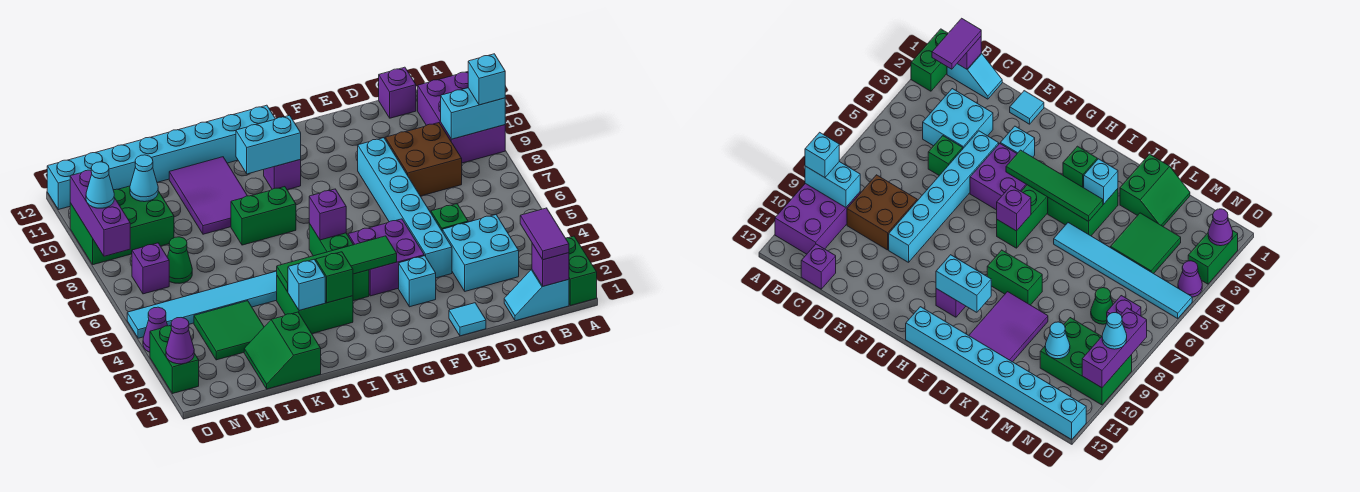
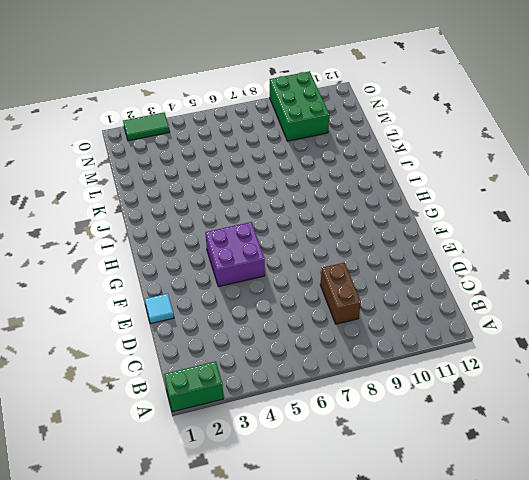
brown brick C8:D8 level 1 -> brown brick C8:D9 level 1
green tile O2:O3 level 1 -> green brick O2:O3 level 1
none -> purple brick A9:B11 level 1
none -> cyan slope B1:C1 level 1 top B
none -> cyan brick C3:D4 level 1
none -> purple brick C12 level 1

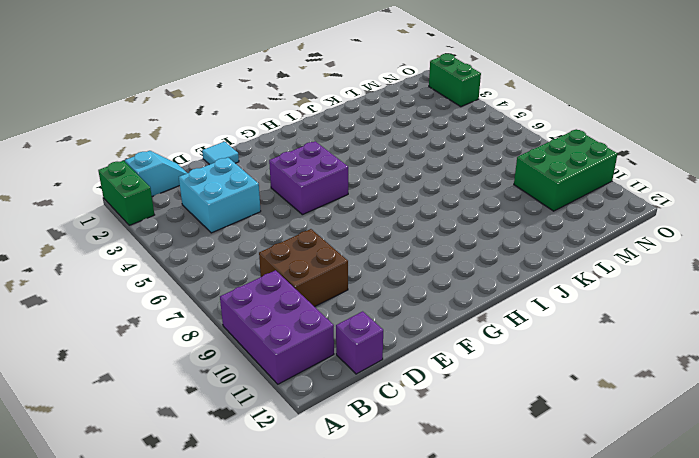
none -> green brick D5 level 1
none -> cyan brick E4:E9 level 1
none -> cyan brick F3 level 1
none -> green brick H4:H6 level 1

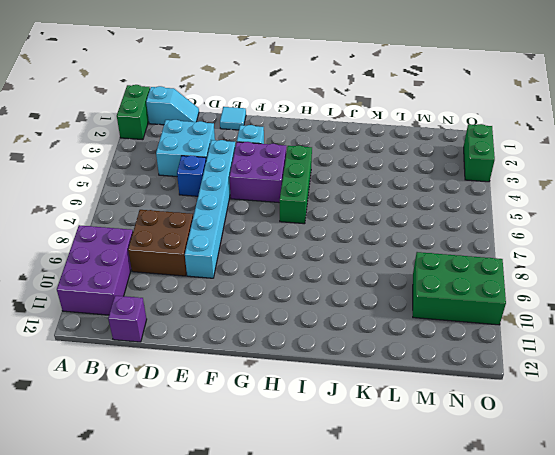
blue brick D5 level 1 -> green brick D5 level 1
none -> purple brick H10 level 1
none -> cyan brick H12:O12 level 1
none -> green brick I3:J4 level 1
none -> green brick I8:J8 level 1

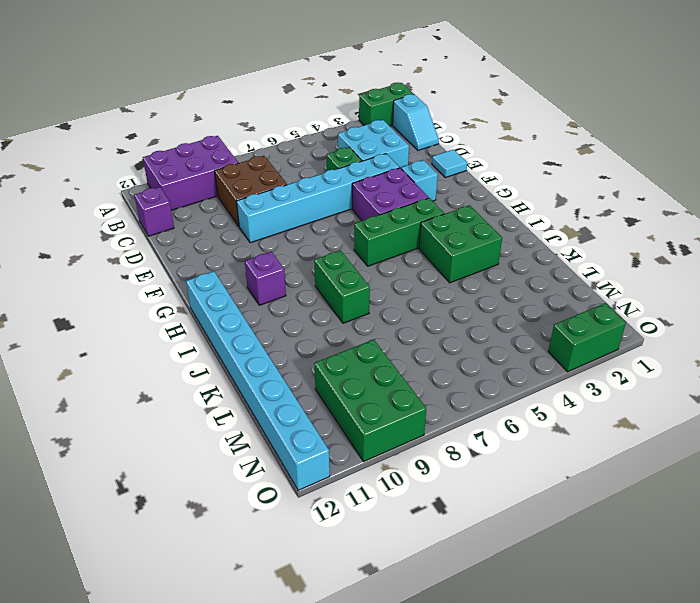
none -> cyan tile J5:O5 level 1
none -> purple tile J9:K11 level 1
none -> green slope K1:L2 level 1 top K
none -> green tile L3:M4 level 1

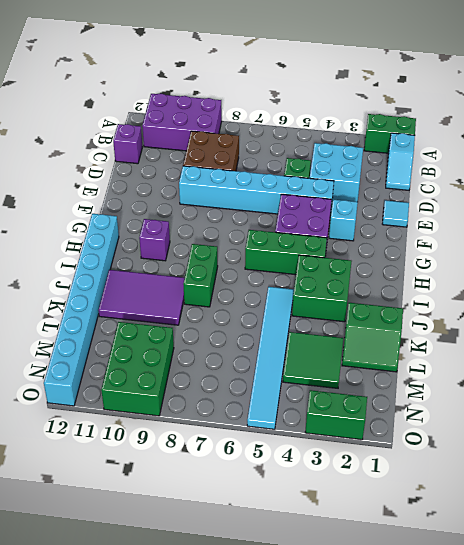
none -> green cone M7 level 1
none -> purple brick N7 level 1
none -> purple cone O4 level 1
none -> cyan brick A9:B9 level 2

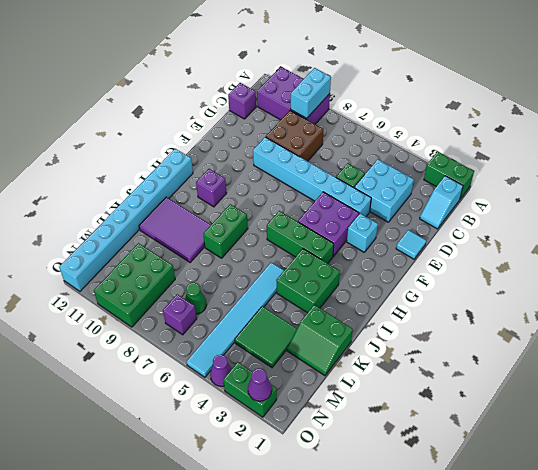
none -> purple brick B1 level 2
none -> green tile G4:J4 level 2
none -> purple brick H6 level 2
none -> cyan brick H10:I10 level 2

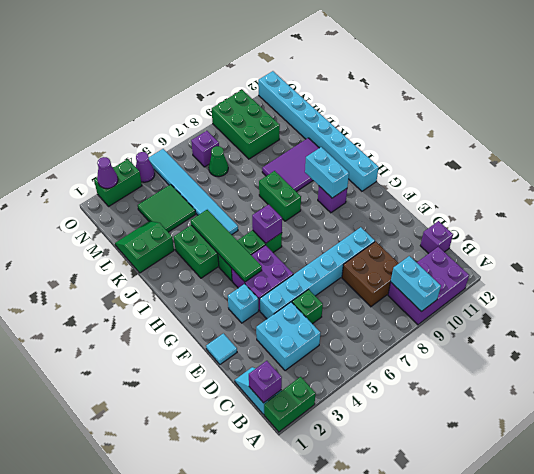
none -> green brick I3 level 2
none -> cyan brick J3 level 2
none -> cyan cone M10 level 2
none -> purple brick O8:O10 level 2

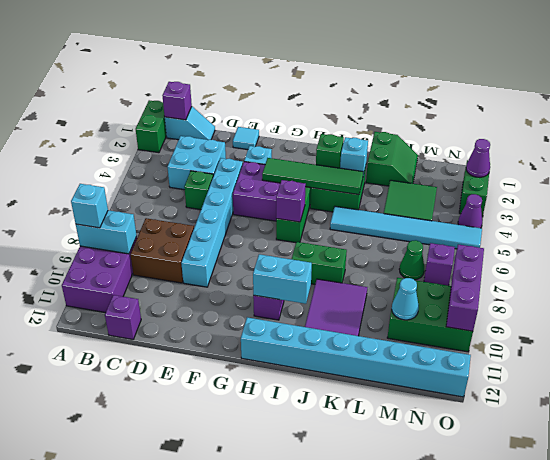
none -> purple tile B1:B2 level 3
none -> cyan cone O9 level 3

